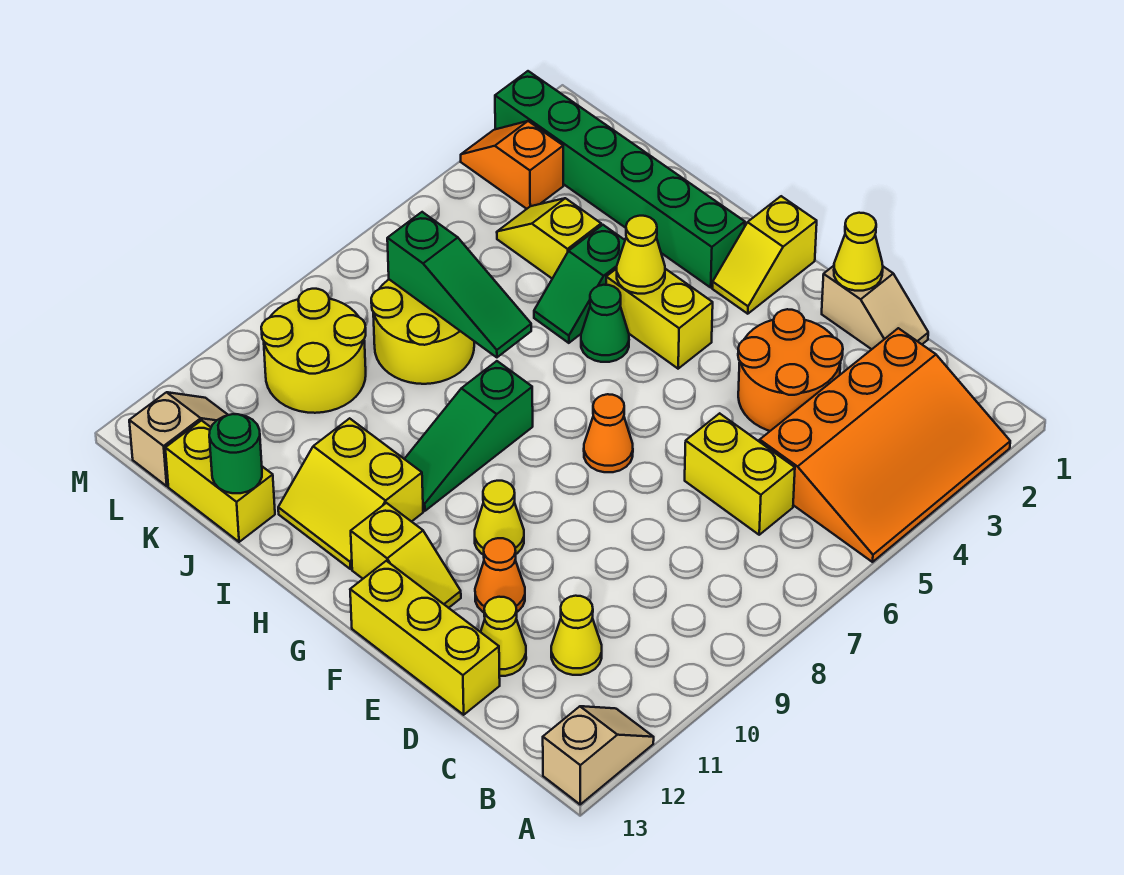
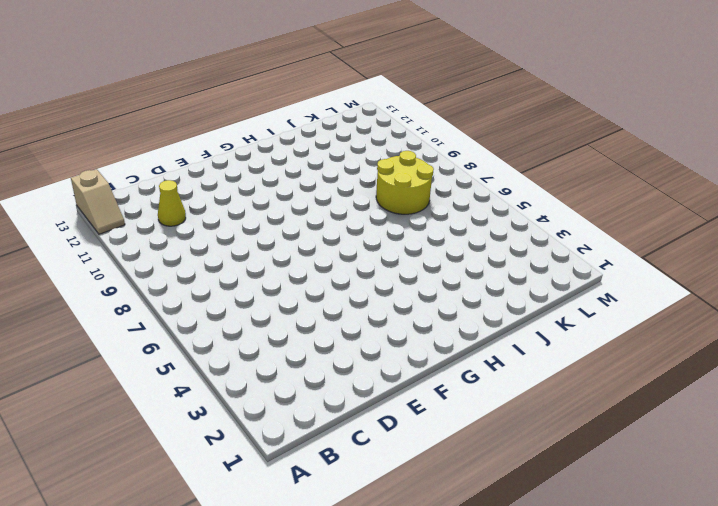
none -> orange slope A2:C5 level 1 top C
none -> yellow brick C6:D6 level 1
none -> tan slope D1:E1 level 1 top E

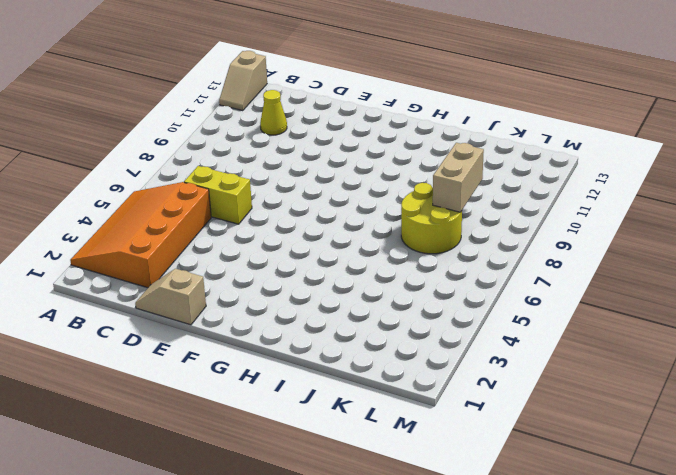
tan brick K8:K9 level 2 -> none
none -> orange round brick D3:E4 level 1
none -> yellow cone D12 level 1
none -> yellow brick D13:F13 level 1

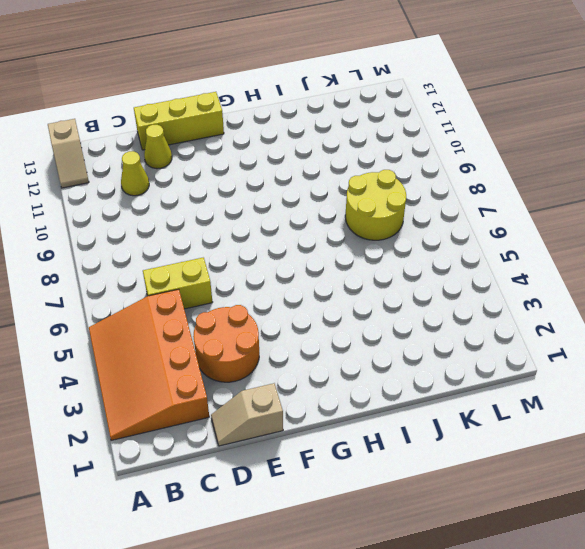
none -> orange cone E11 level 1
none -> orange cone F7 level 1
none -> yellow cone F10 level 1

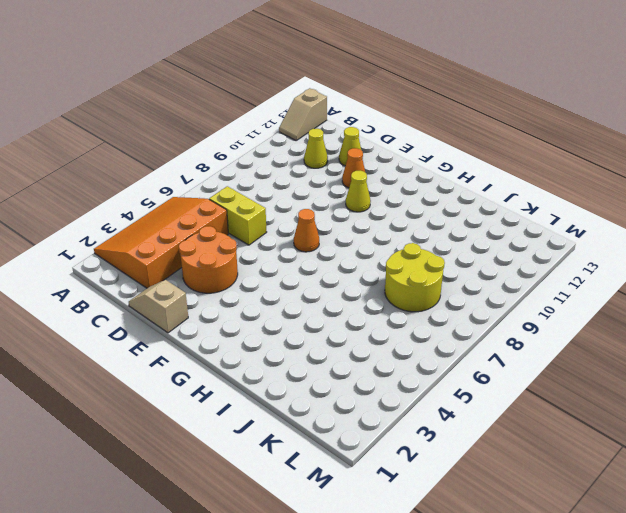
none -> yellow brick D13:F13 level 1
none -> yellow slope F12:G12 level 1 top G
none -> yellow slope G1:G2 level 1 top 1

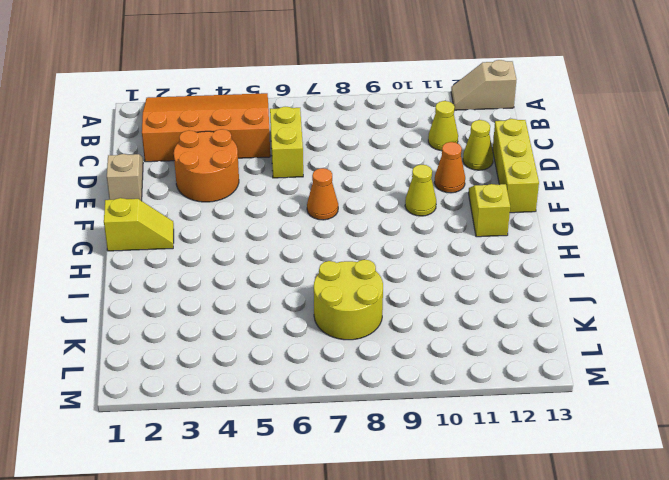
none -> yellow brick G4:H4 level 1
none -> green brick H2:M2 level 1
none -> green cone H5 level 1

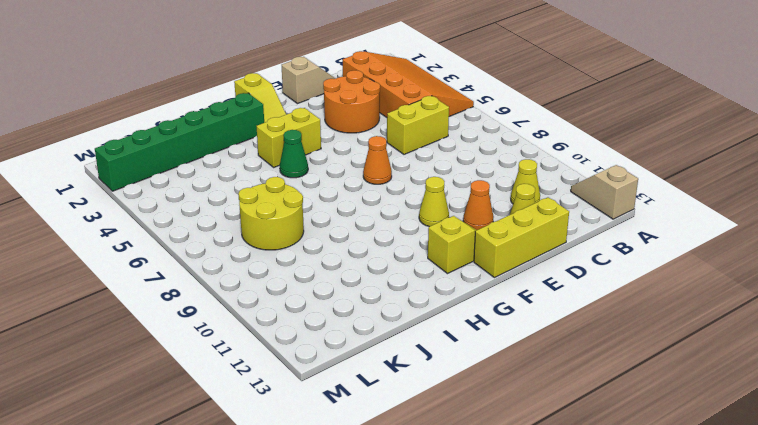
none -> green slope H8:H10 level 1 top 8
none -> yellow slope H11:I12 level 1 top 11
none -> green slope I4:I5 level 1 top 4

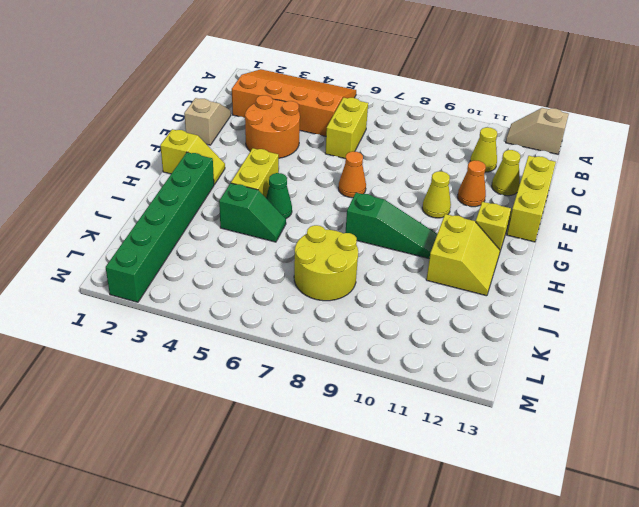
none -> yellow slope J4:K4 level 1 top J
none -> yellow brick J13:K13 level 1
none -> yellow round brick K9:L10 level 1

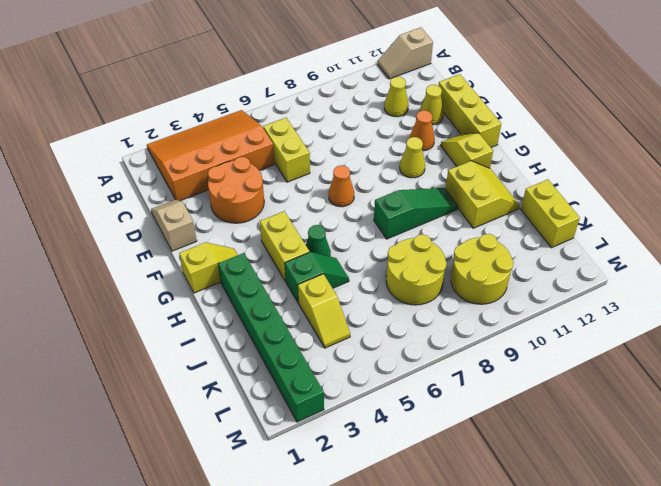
none -> orange slope L3:M3 level 1 top L
none -> tan slope L12:L13 level 1 top 13
none -> yellow cone E1 level 2

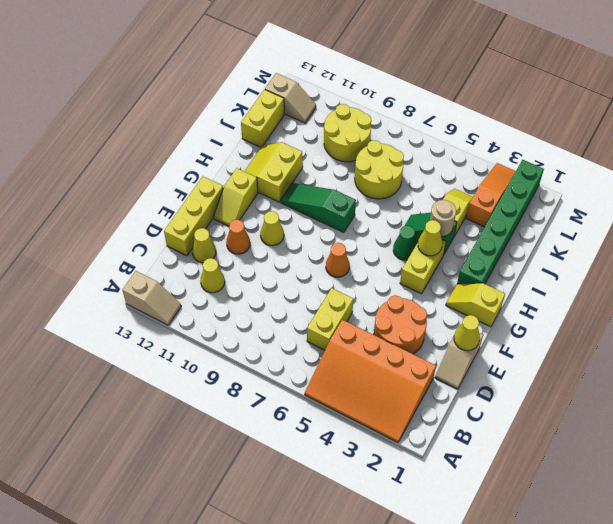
tan round brick I4 level 2 -> none
orange slope K3:M3 level 1 top K -> orange slope L3:M3 level 1 top L
none -> green slope I7:K7 level 2 top K
none -> green round brick J13 level 2

